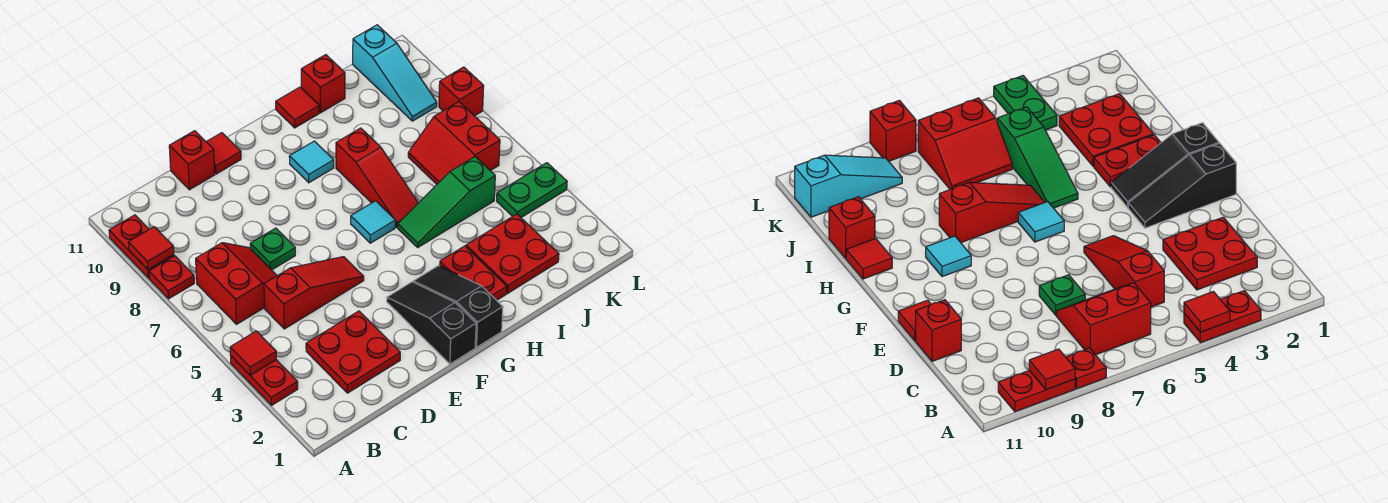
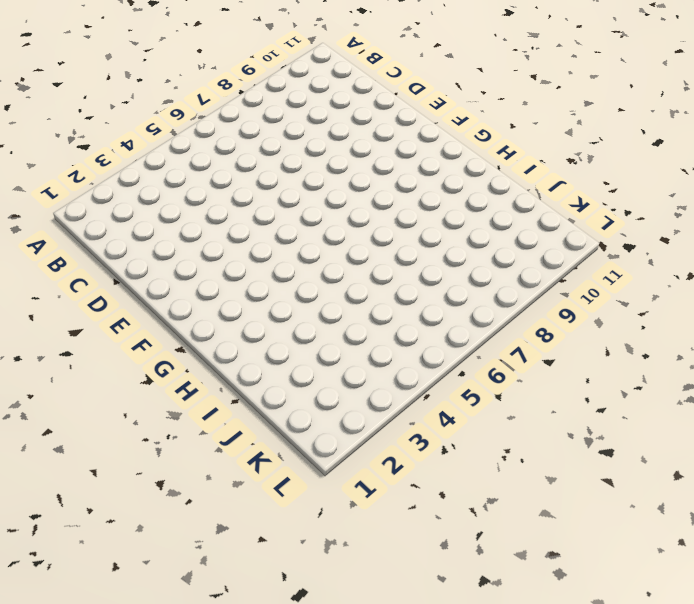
none -> red plate A3:A4 level 1
none -> red plate A8 level 1
none -> red plate A9:A10 level 1

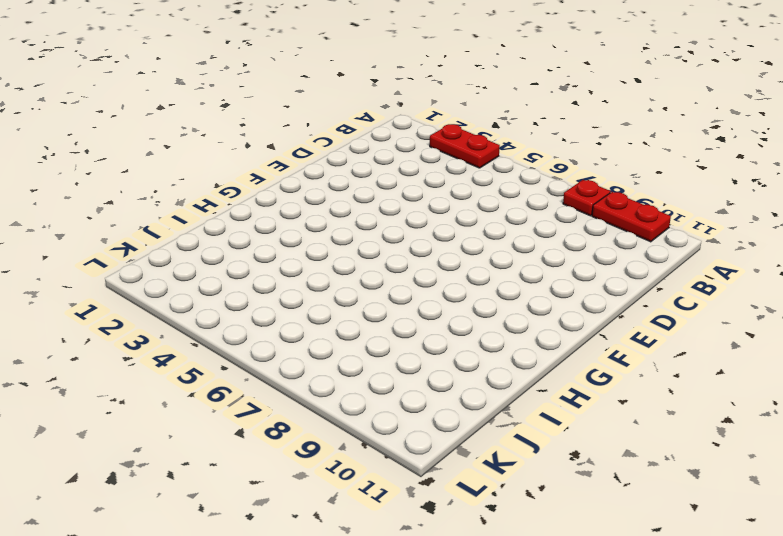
none -> red slope B6:C7 level 1 top B
none -> red plate C2:D3 level 1
none -> red slope C5:E5 level 1 top C

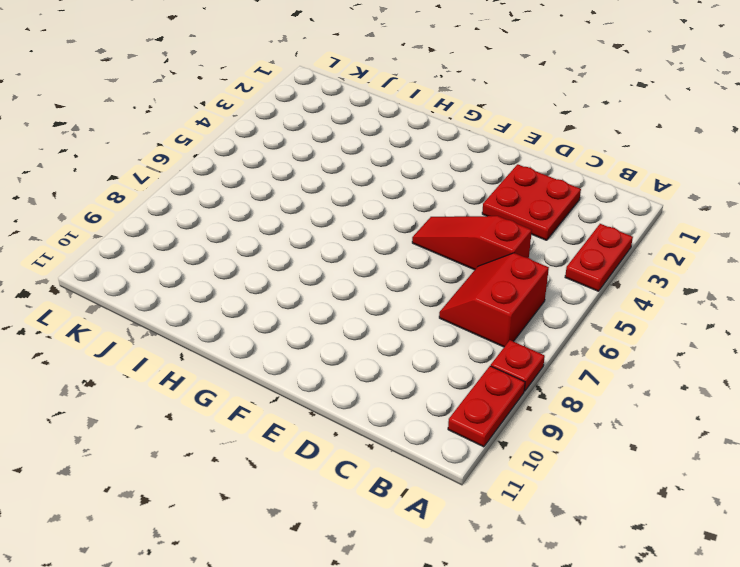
none -> green plate D7 level 1
none -> red brick D11 level 1
none -> red tile E11 level 1

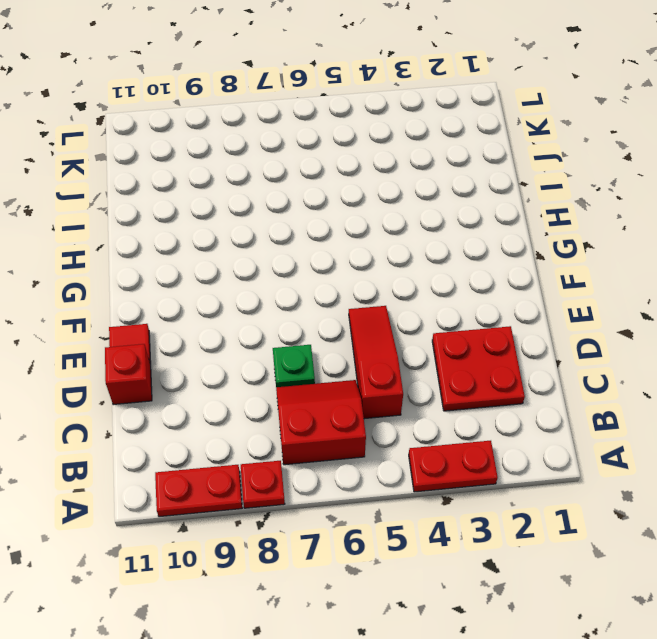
none -> black slope F1:F3 level 1 top 1
none -> black slope G1:G3 level 1 top 1
none -> cyan tile G6 level 1

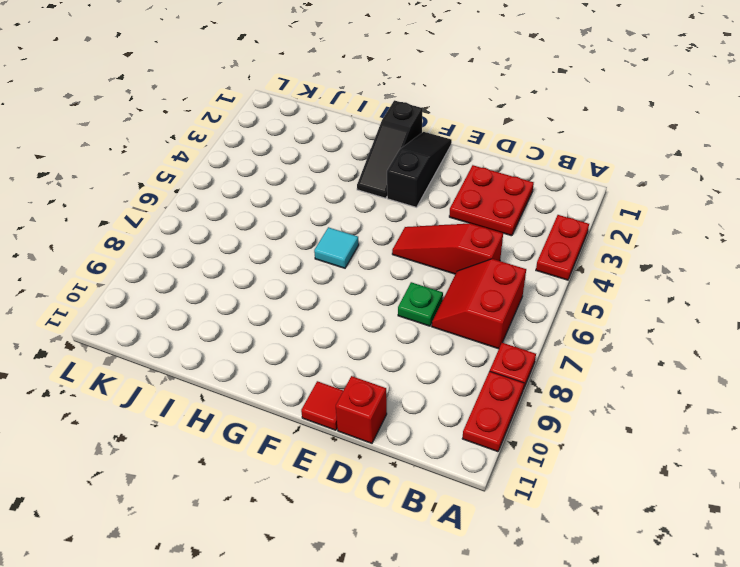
black slope F1:F3 level 1 top 3 -> black slope F1:F3 level 1 top 1
none -> cyan tile G9 level 1
none -> red plate H2:H3 level 1
none -> green slope H5:J5 level 1 top J

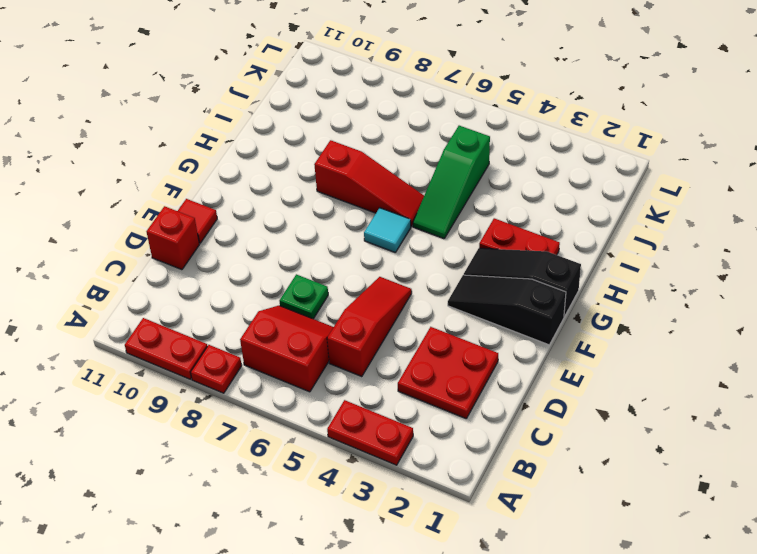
none -> cyan tile G9 level 1
none -> red tile H11 level 1
none -> red plate I2:J3 level 1

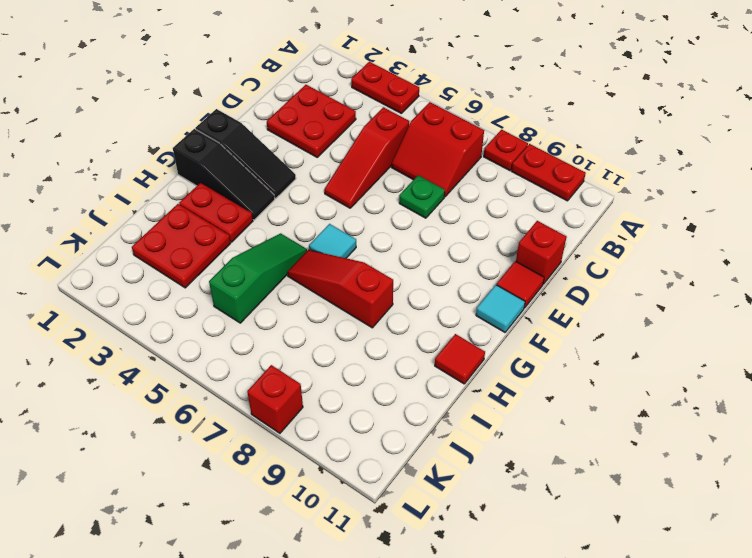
cyan tile F11 level 1 -> cyan tile G9 level 1
none -> red brick I11 level 1
none -> red slope J6:K7 level 1 top K
none -> green plate K4:L4 level 1

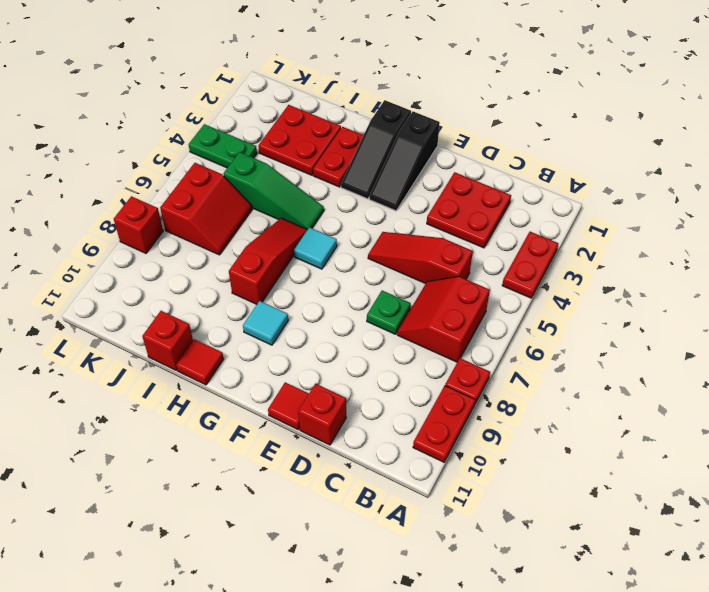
none -> cyan slope K9:K11 level 1 top 11
none -> red tile A4 level 2
none -> red tile A9 level 2

